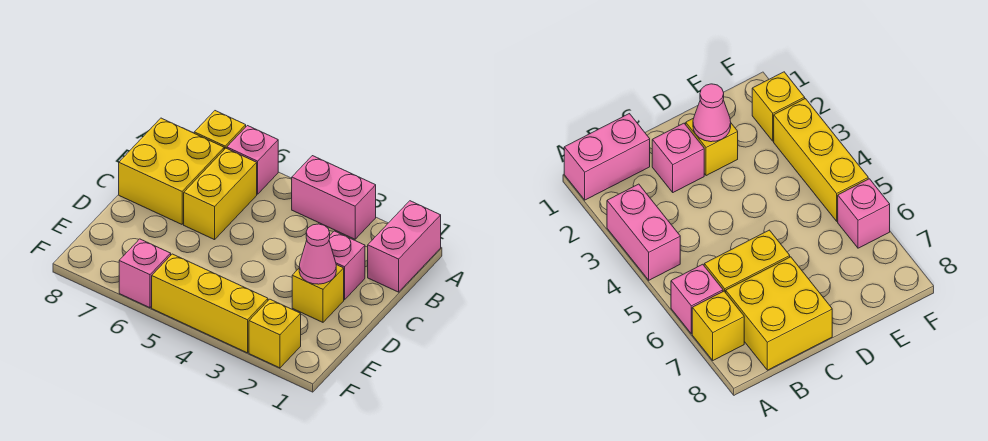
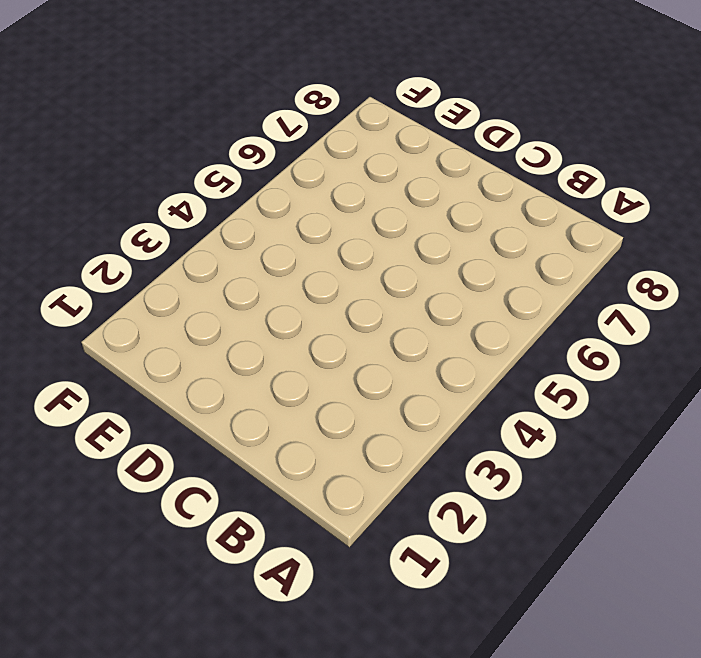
none -> pink brick A1:B1 level 1
none -> pink brick A3:A4 level 1
none -> pink brick A6 level 1

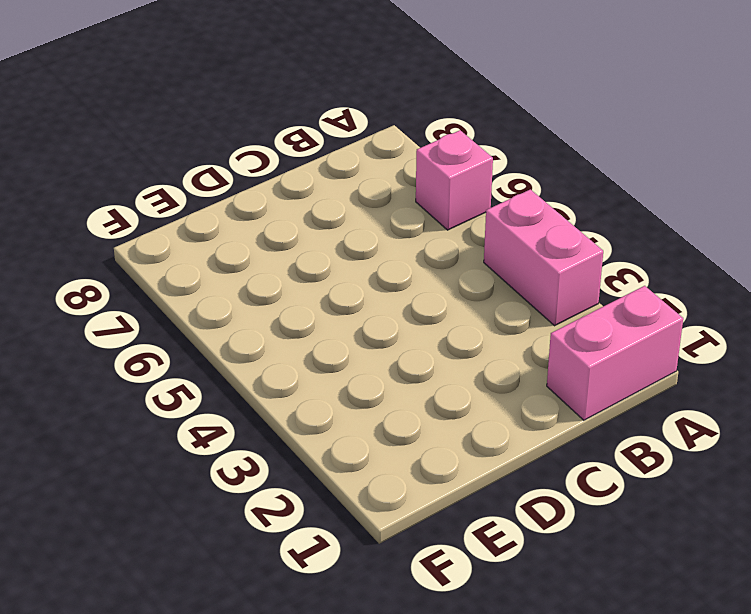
none -> yellow brick A7 level 1
none -> yellow brick B6:C6 level 1
none -> yellow brick B7:C8 level 1

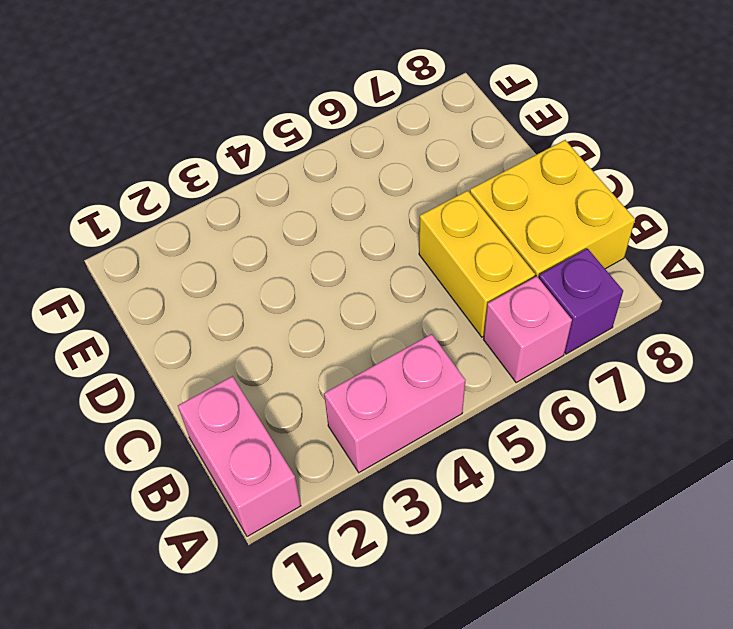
purple brick A7 level 1 -> yellow brick A7 level 1
none -> pink brick C2 level 1
none -> yellow brick D2 level 1
none -> yellow brick F2 level 1

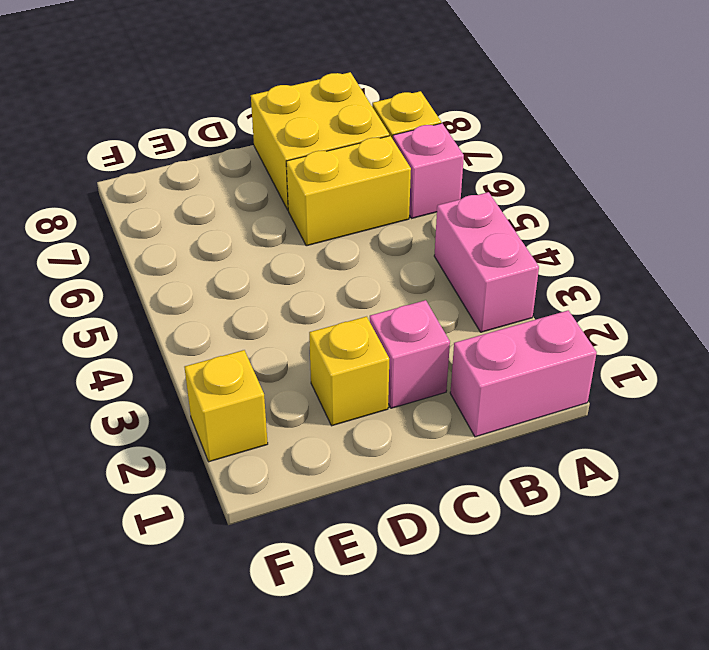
none -> yellow brick F3:F5 level 1
none -> pink brick F6 level 1
none -> pink cone D2 level 2

